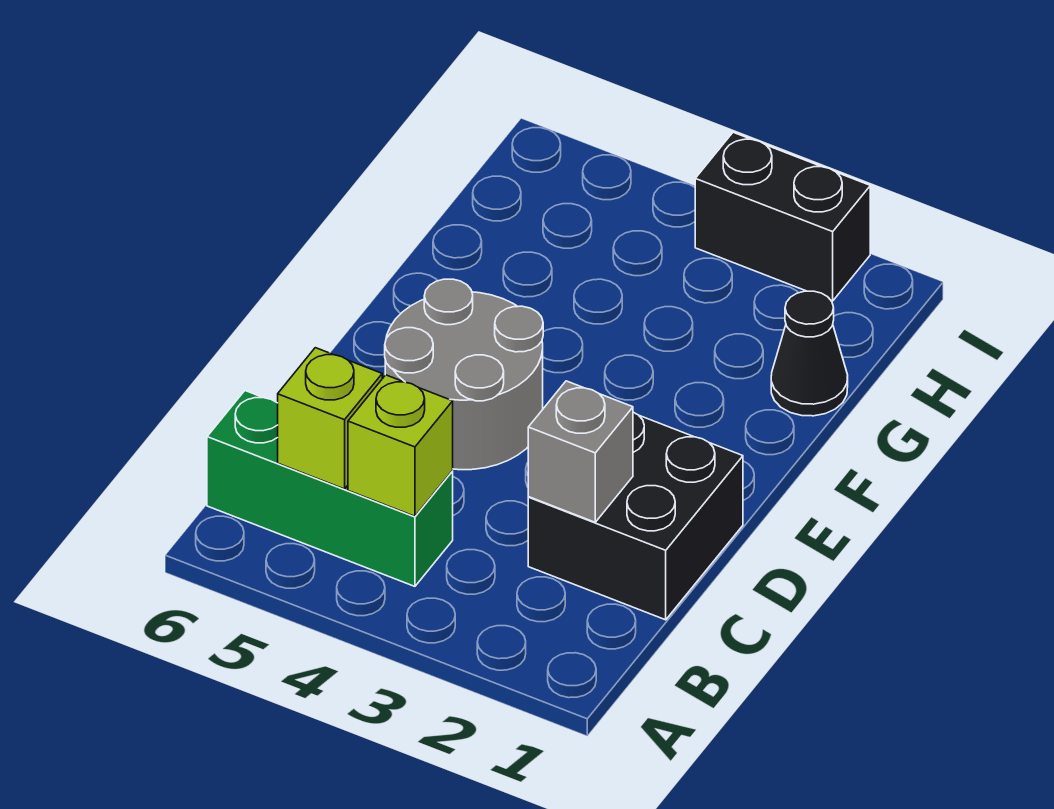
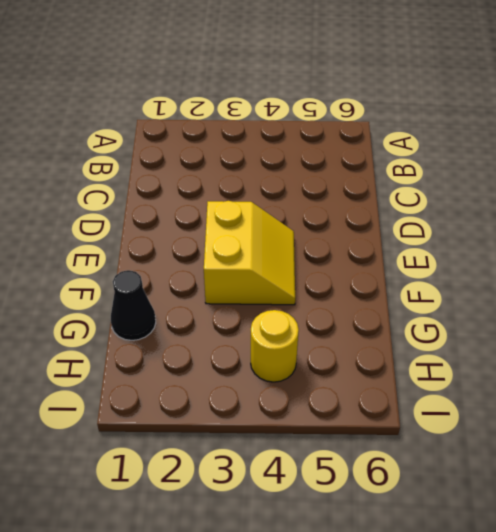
yellow slope E3:F4 level 1 top 3 -> grey round brick D4:E5 level 1
yellow round brick H4 level 1 -> none
none -> green brick B4:B6 level 1
none -> black brick C1:D2 level 1

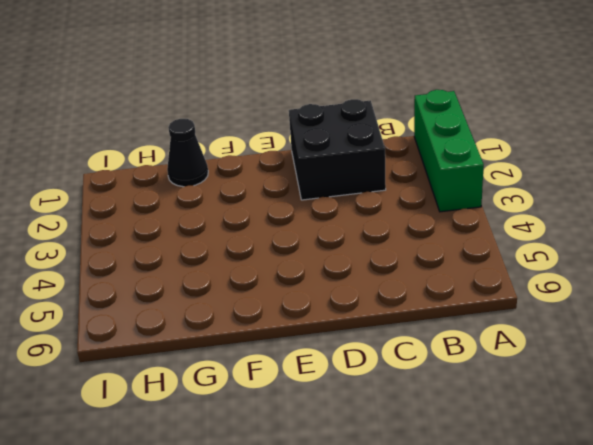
green brick A1:A3 level 1 -> green brick B4:B6 level 1
none -> grey round brick D4:E5 level 1
none -> black brick I2:I3 level 1

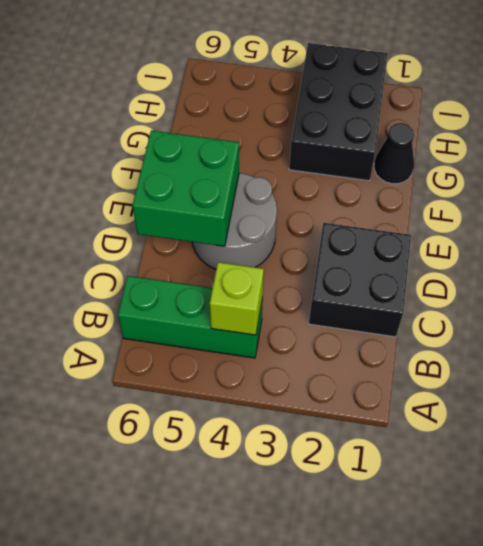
green brick D5:E6 level 2 -> none
black brick G2:I3 level 1 -> black brick I2:I3 level 1
none -> lime brick B5 level 2
none -> grey brick C2 level 2

